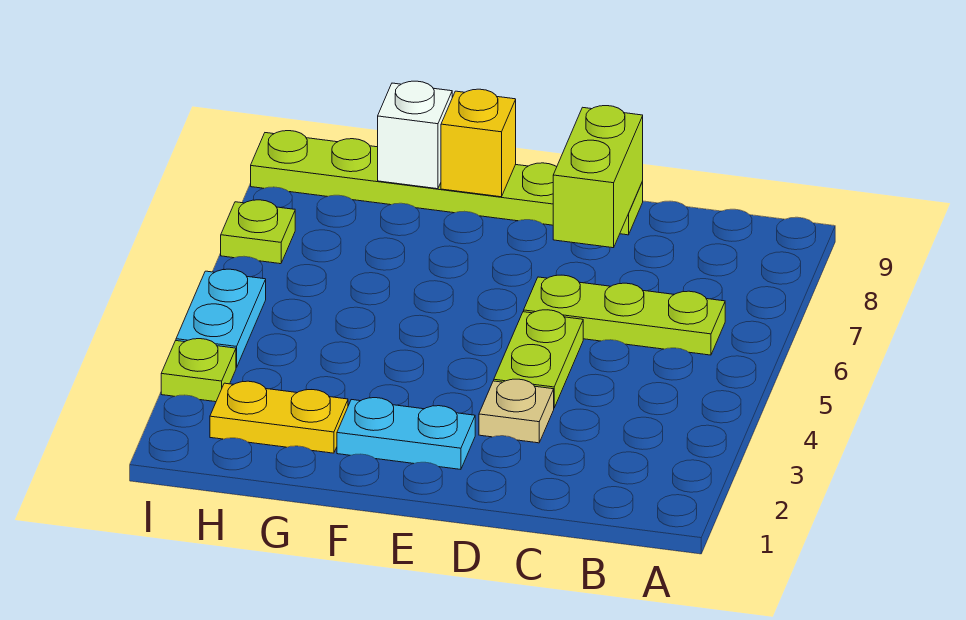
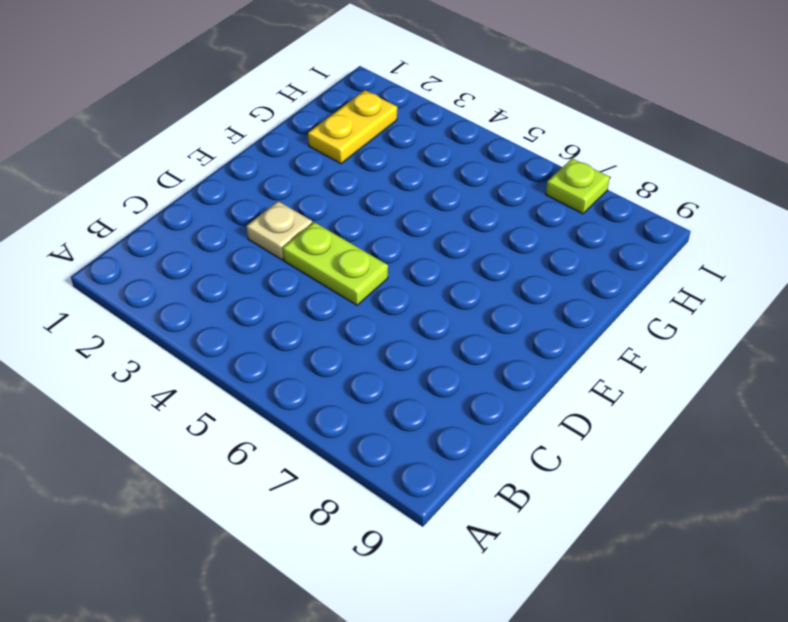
none -> lime plate B6:D6 level 1
none -> lime plate D9:I9 level 1
none -> cyan plate E2:F2 level 1

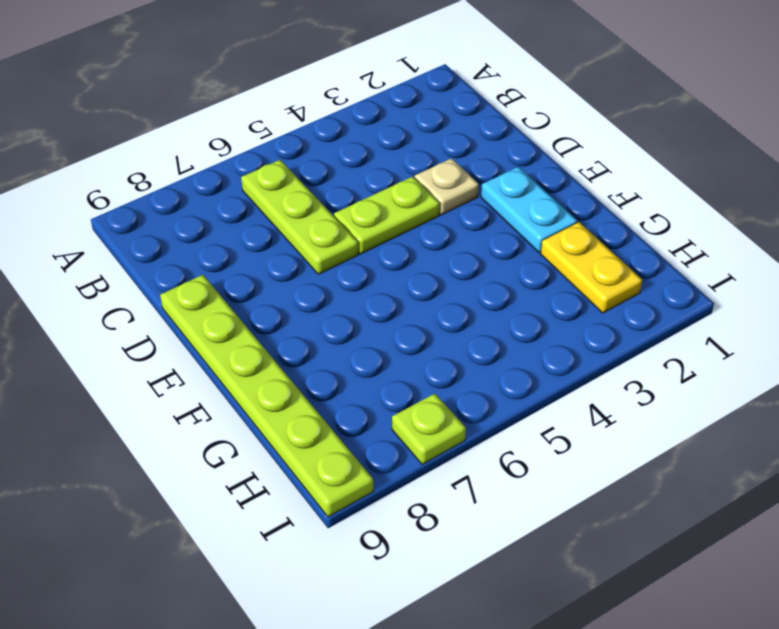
none -> lime plate I3 level 1
none -> cyan plate I4:I5 level 1
none -> lime brick D8:D9 level 2

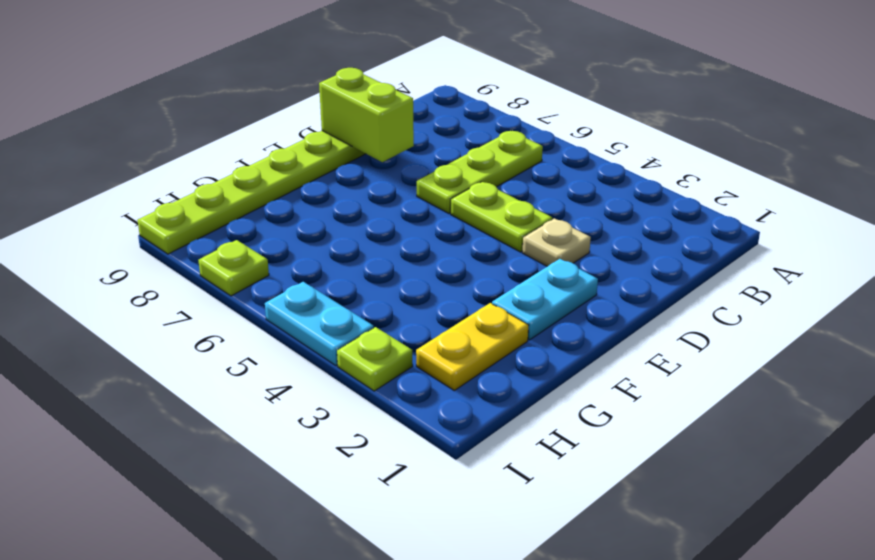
none -> yellow brick F9 level 2
none -> white brick G9 level 2

